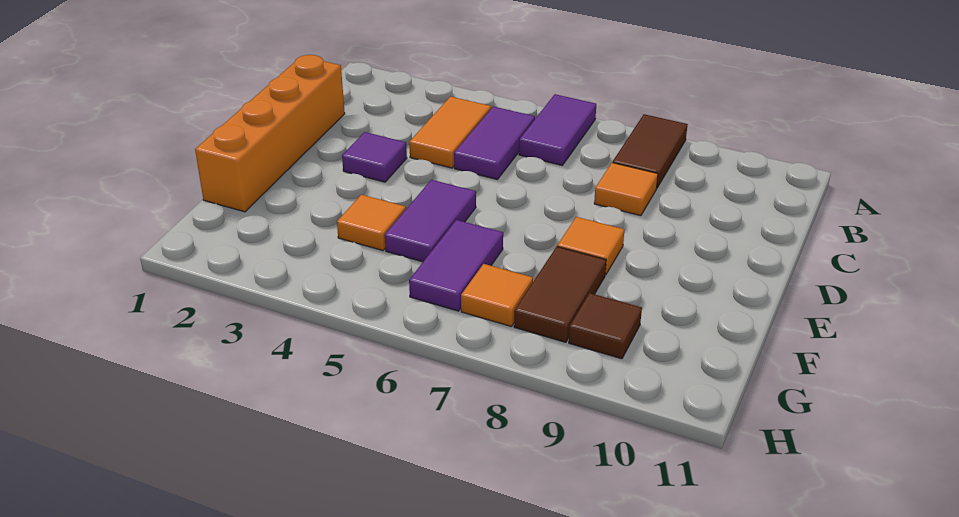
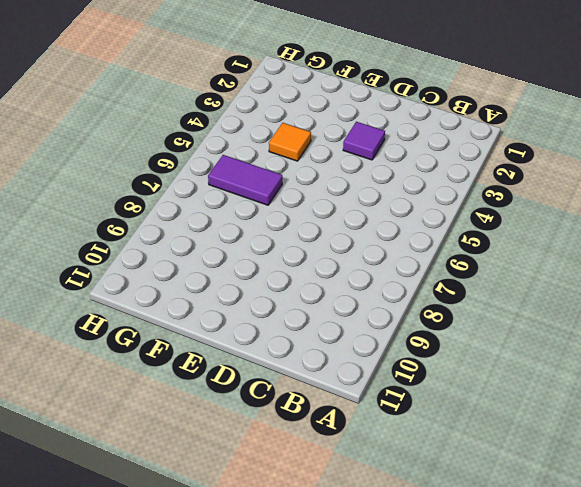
none -> purple tile A6:B6 level 1
none -> brown tile A8:B8 level 1
none -> orange tile B4:C4 level 1

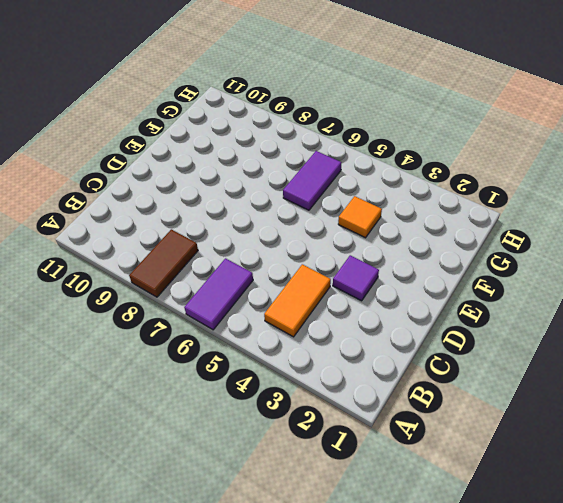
none -> purple tile B5:C5 level 1
none -> orange brick C1:F1 level 1
none -> orange tile C8 level 1

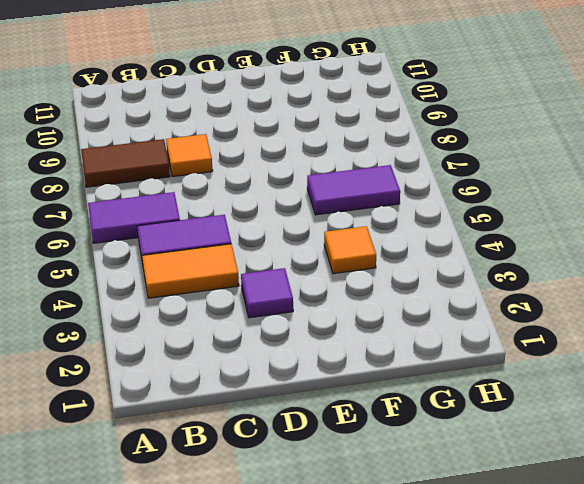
none -> orange brick C1:F1 level 1
none -> purple tile E5:F5 level 1
none -> orange tile E8 level 1

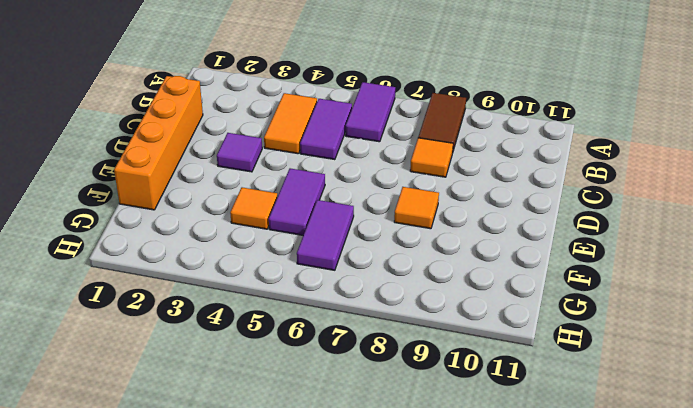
none -> brown tile F8:G8 level 1
none -> orange tile G7 level 1
none -> brown tile G9 level 1

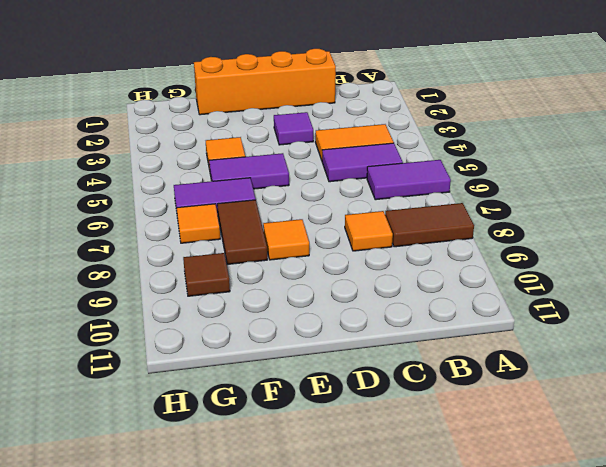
brown tile F7:F8 level 1 -> brown tile F8:G8 level 1

